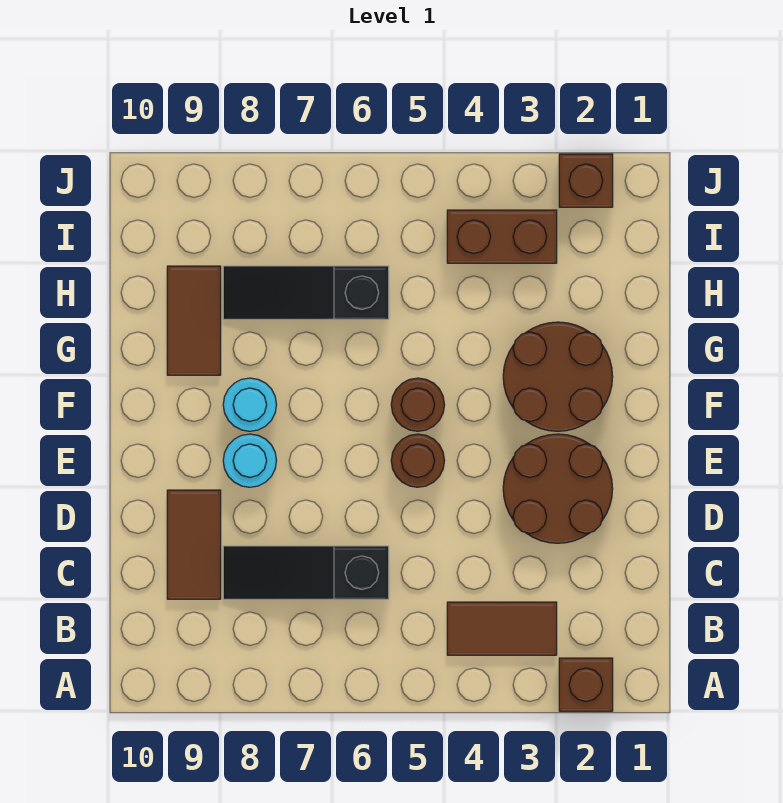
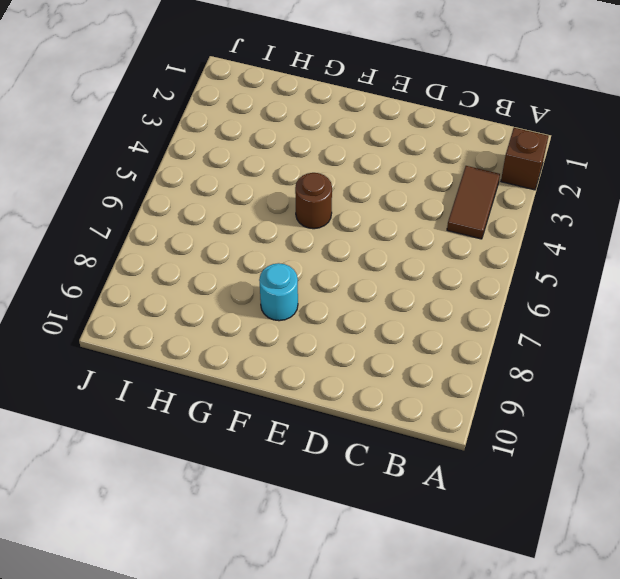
none -> black slope C6:C8 level 1 top 6
none -> brown tile C9:D9 level 1
none -> brown round brick D2:E3 level 1

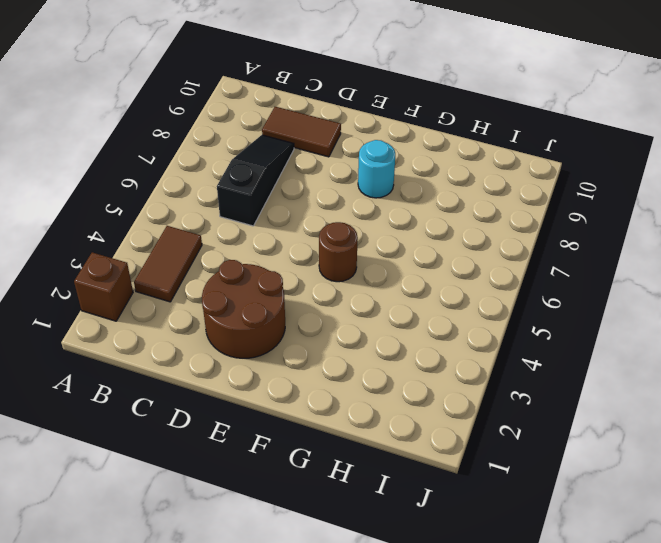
none -> brown round brick E5 level 1
none -> cyan round brick E8 level 1
none -> brown round brick F2:G3 level 1

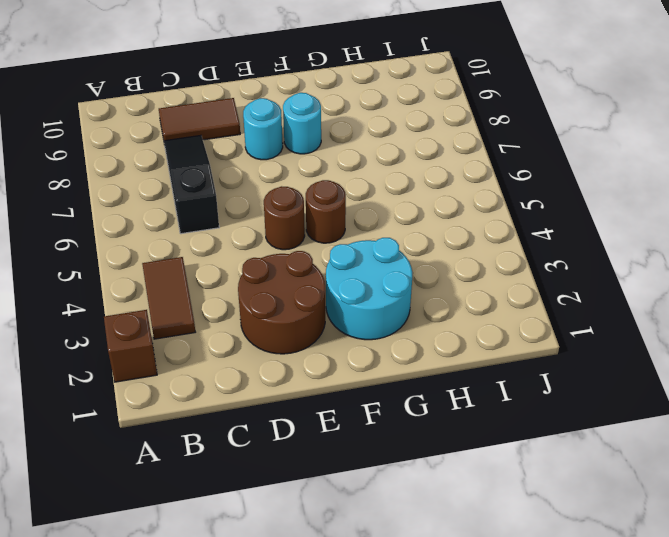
cyan round brick F2:G3 level 1 -> brown round brick F2:G3 level 1
none -> brown tile G9:H9 level 1
none -> black slope H6:H8 level 1 top 6
none -> brown brick I3:I4 level 1

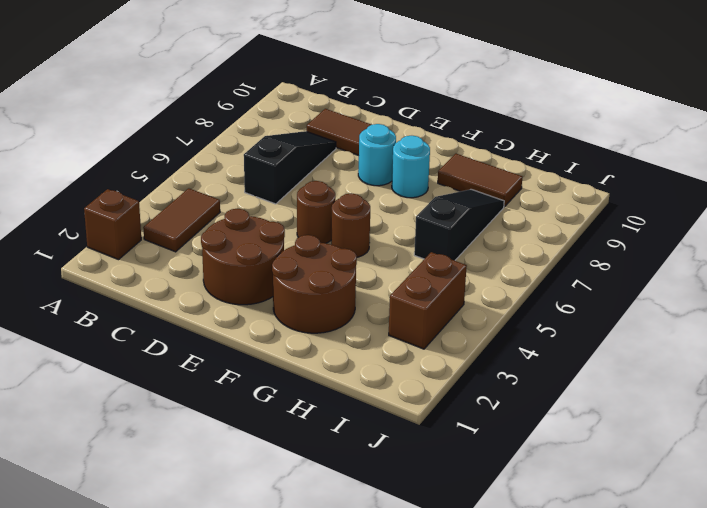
none -> brown brick J2 level 1

